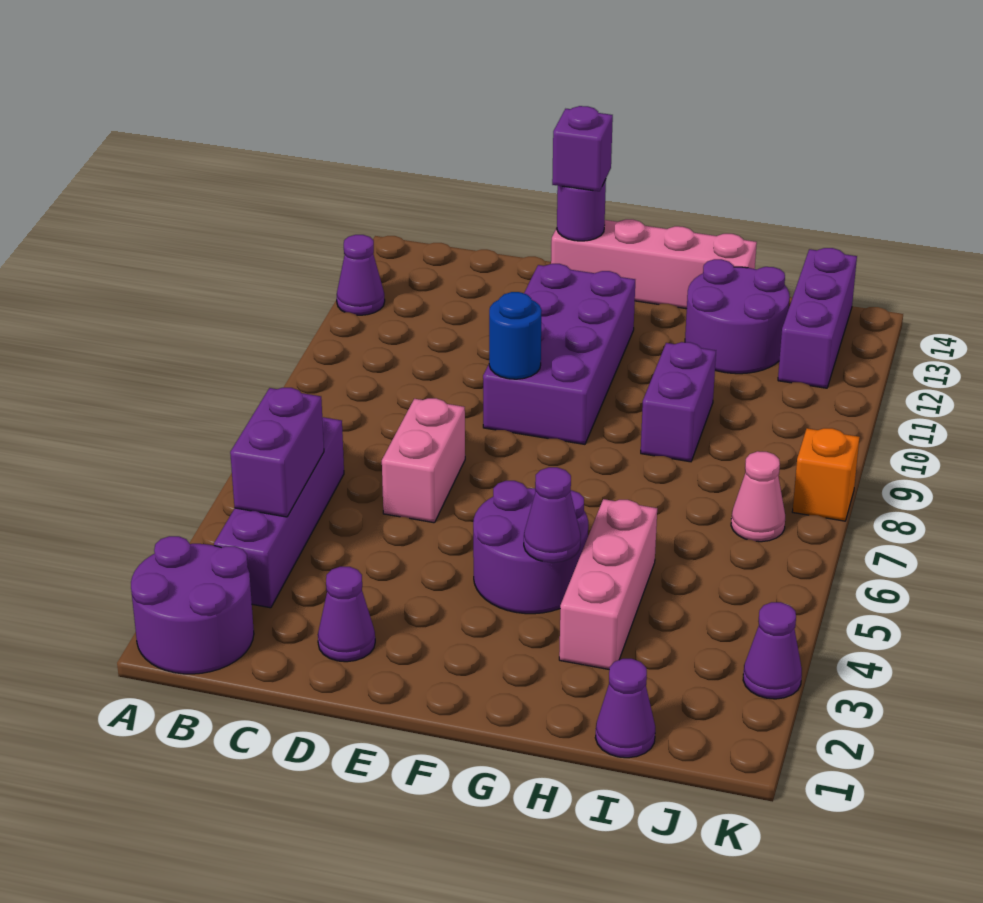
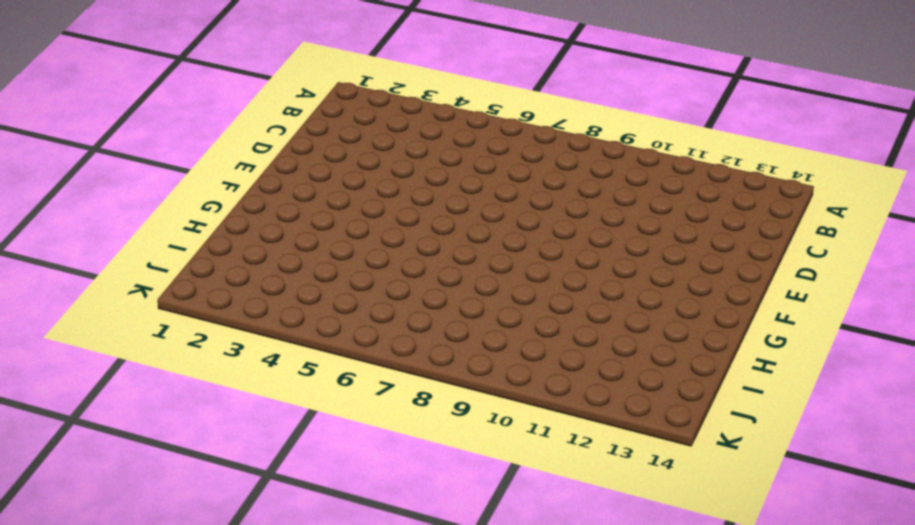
none -> purple round brick A1:B2 level 1
none -> purple cone A12 level 1
none -> purple brick B3:B6 level 1

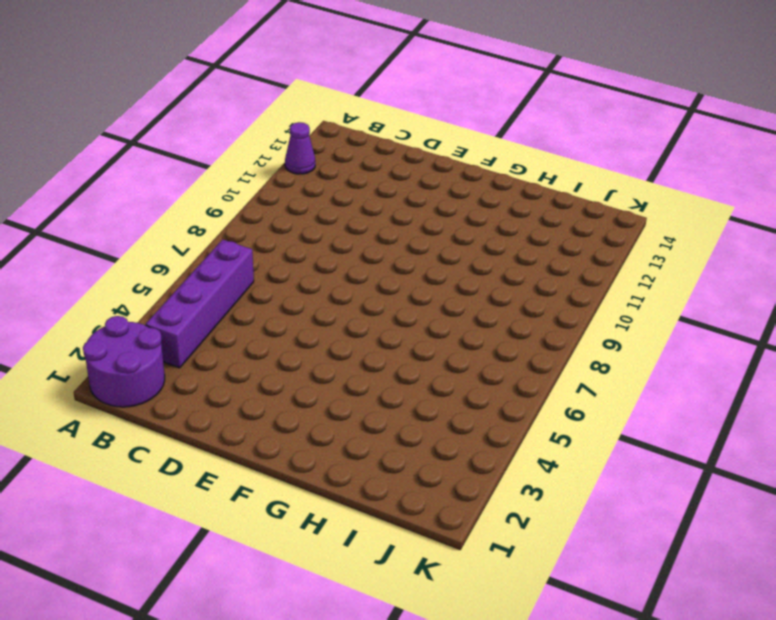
none -> purple cone D2 level 1
none -> pink brick D6:D7 level 1
none -> purple brick E9:F12 level 1

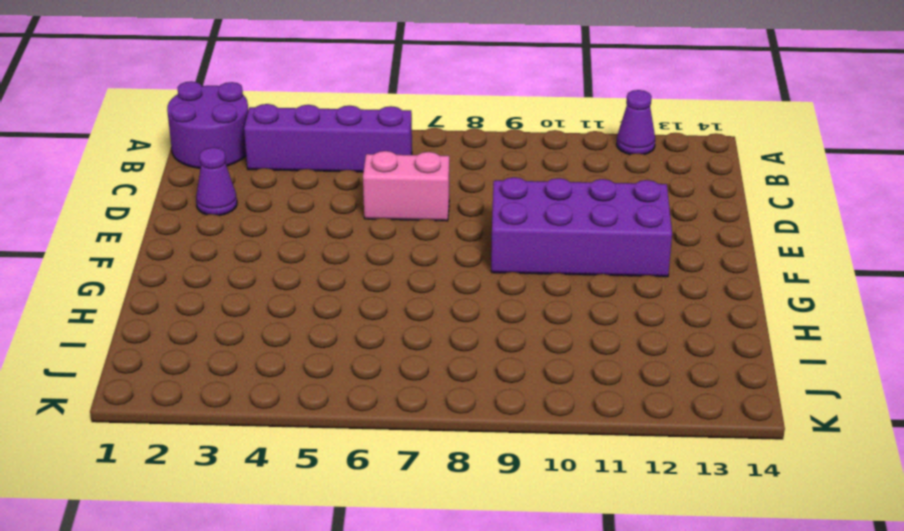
none -> pink brick E14:H14 level 1
none -> purple round brick F4:G5 level 1
none -> pink brick H3:H5 level 1

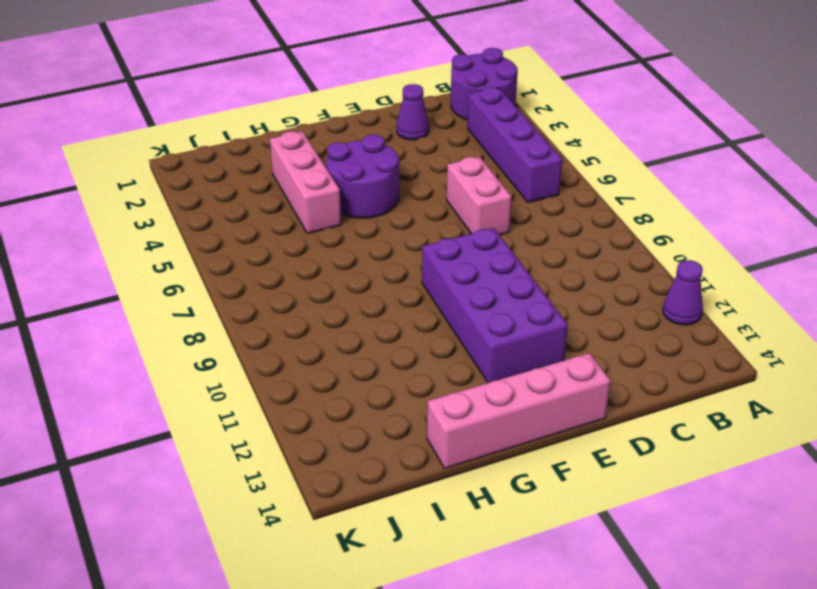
none -> purple brick H9:H10 level 1
none -> purple round brick H12:I13 level 1
none -> purple cone I1 level 1

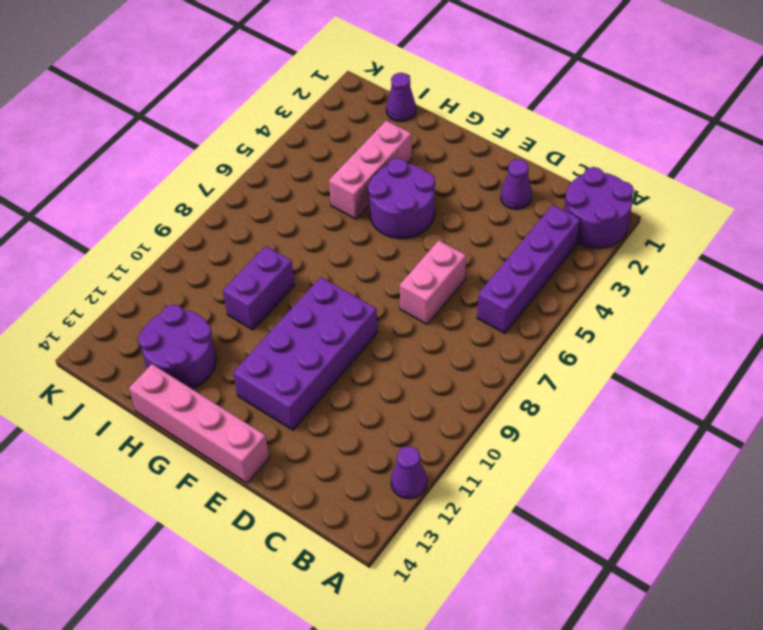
none -> pink cone J7 level 1
none -> purple brick J12:J14 level 1
none -> purple cone K3 level 1

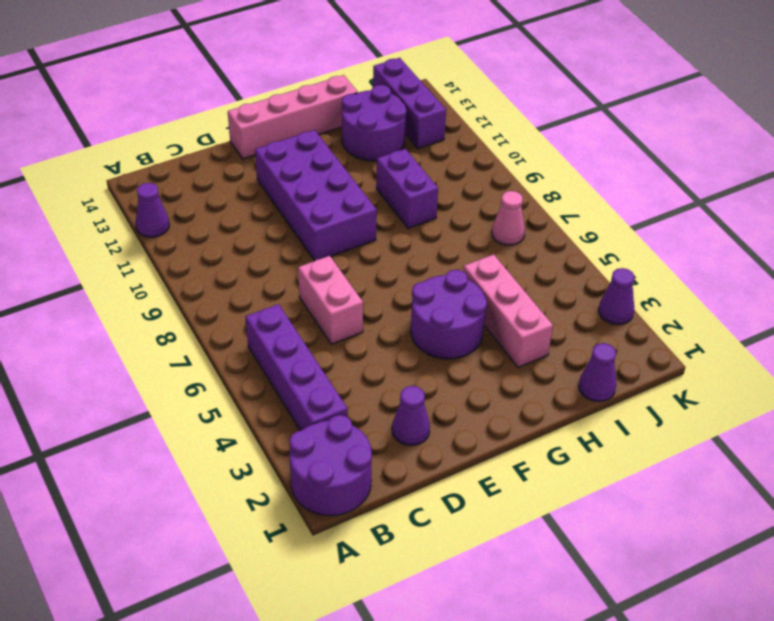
none -> orange brick K8 level 1
none -> purple brick B4:B5 level 2
none -> blue round brick E9 level 2

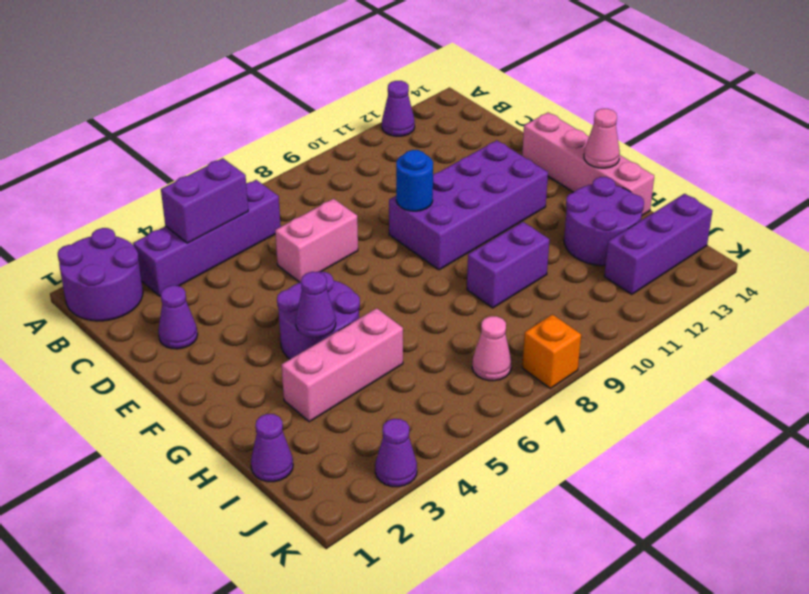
pink cone G14 level 2 -> none
none -> purple round brick E14 level 2
none -> purple brick E14 level 3

